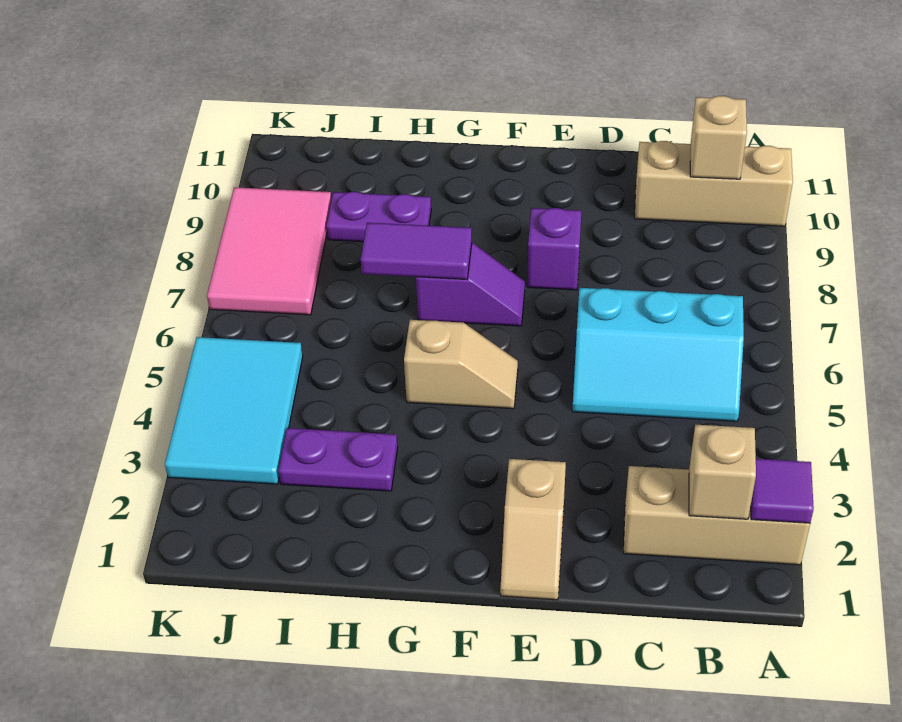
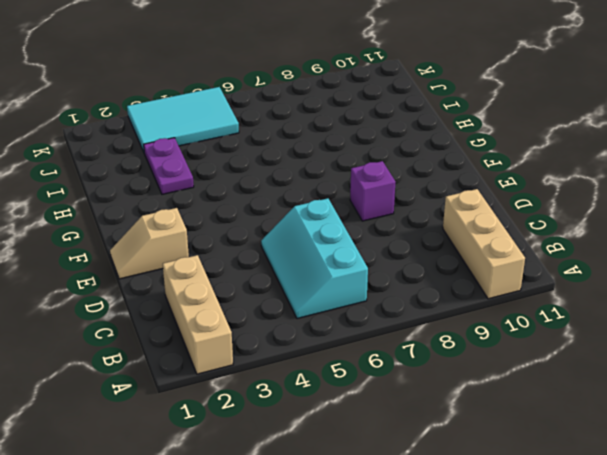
none -> tan slope F5:G5 level 1 top G
none -> purple slope F7:G7 level 1 top G
none -> purple plate H9:I9 level 1

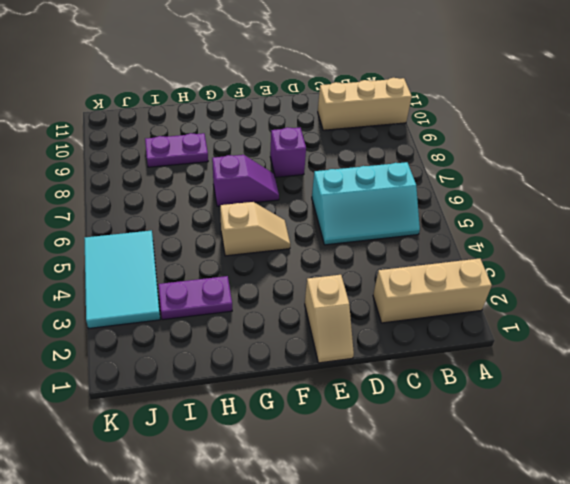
none -> pink tile J7:K9 level 1
none -> purple tile A2 level 2
none -> tan brick B2 level 2

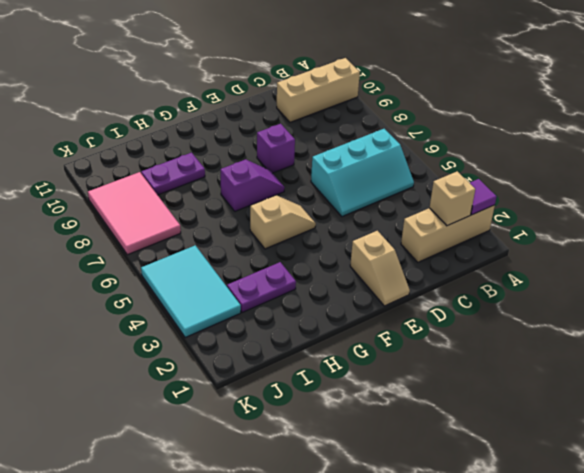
none -> tan brick B10 level 2
none -> purple tile G7:H7 level 2

